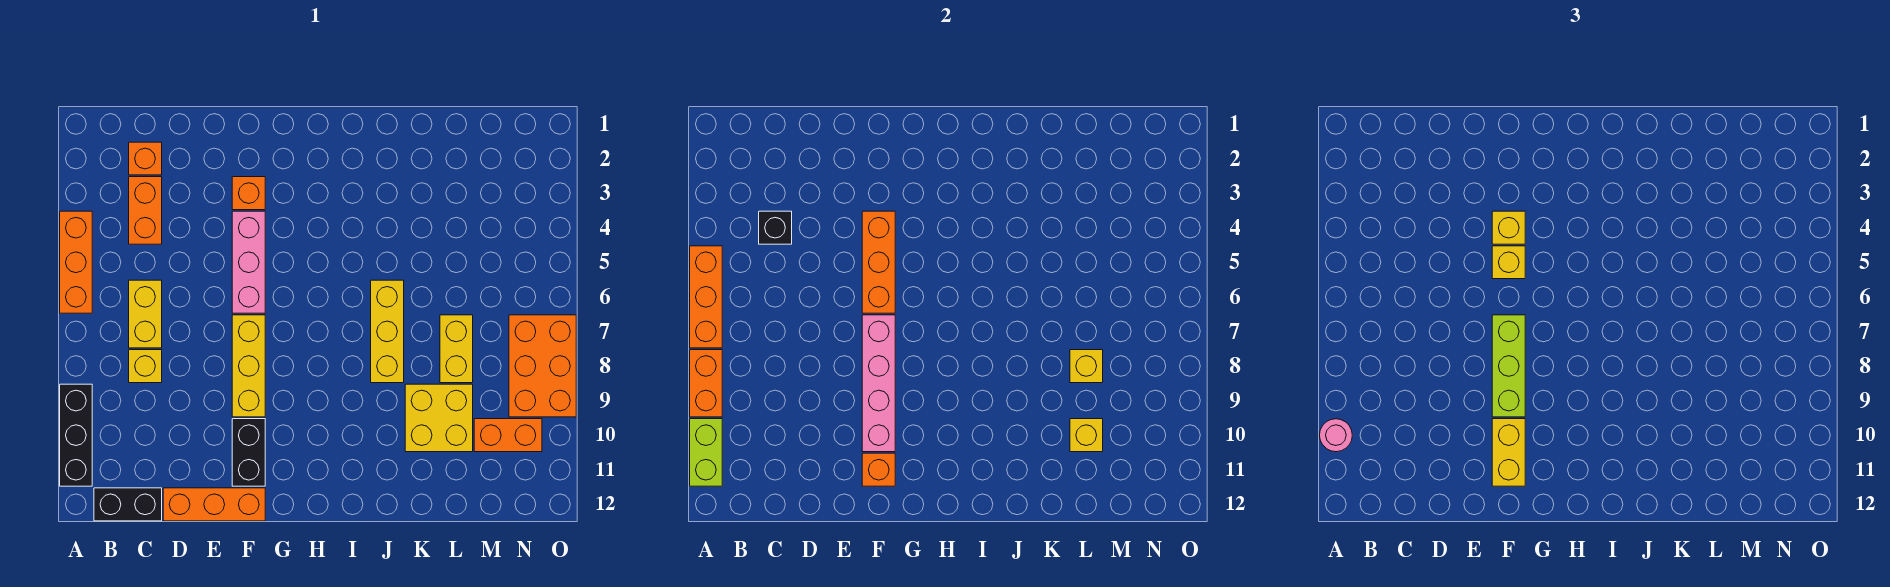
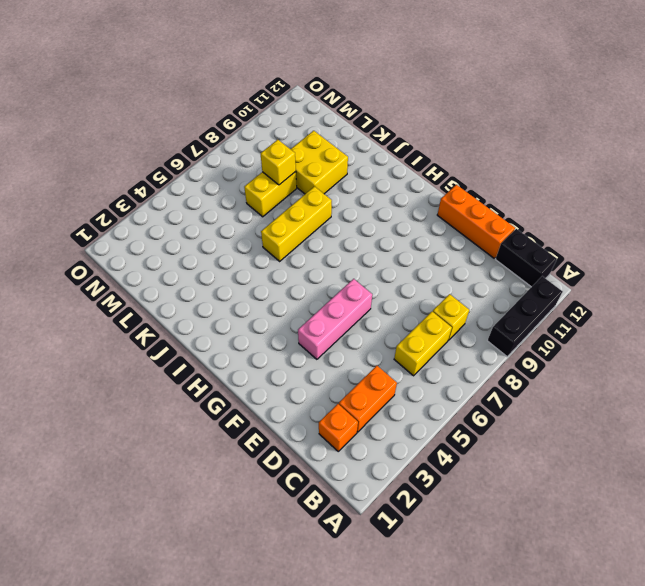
none -> orange brick A4:A6 level 1
none -> orange brick F3 level 1
none -> yellow brick F7:F9 level 1
none -> black brick F10:F11 level 1

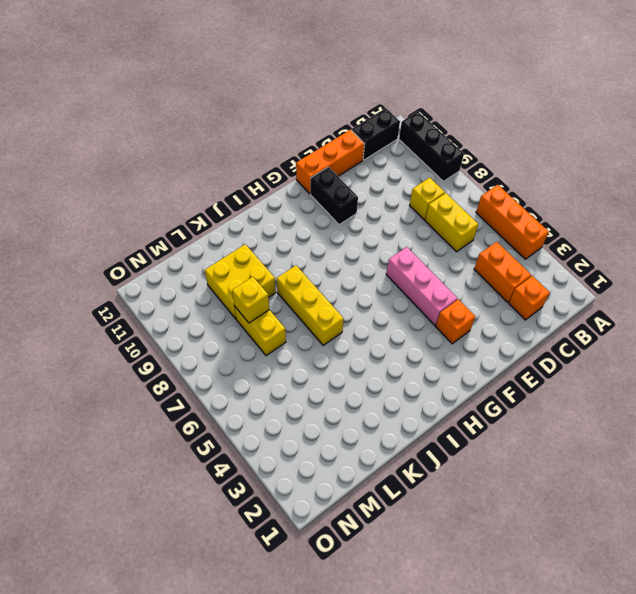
none -> yellow brick F7:F9 level 1
none -> orange brick M10:N10 level 1
none -> orange brick N7:O9 level 1
none -> orange brick A5:A7 level 2

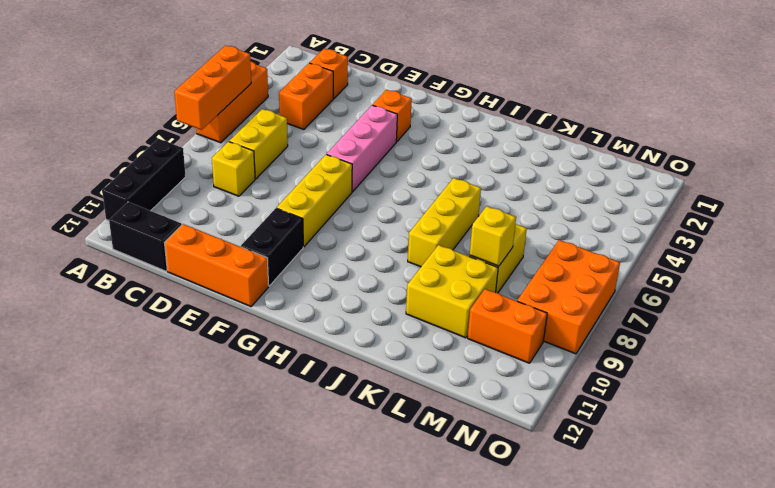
none -> orange brick A8:A9 level 2
none -> lime brick A10:A11 level 2
none -> black brick C4 level 2
none -> orange brick F4:F6 level 2

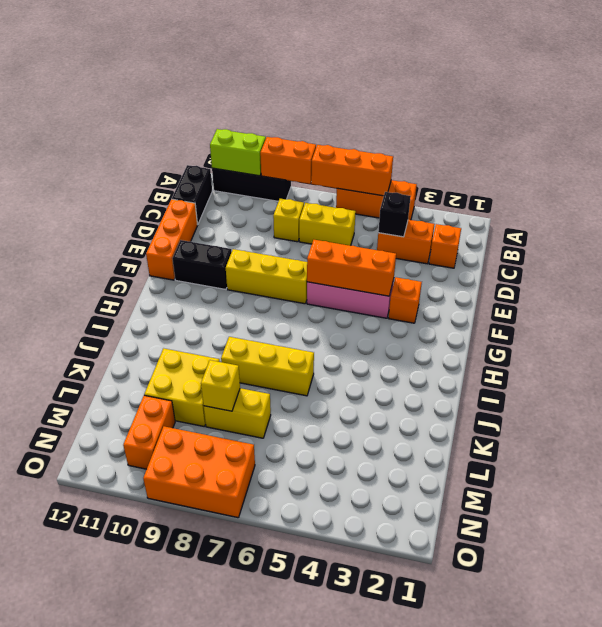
none -> pink brick F7:F10 level 2
none -> orange brick F11 level 2
none -> yellow brick L10 level 2
none -> pink round brick A10 level 3

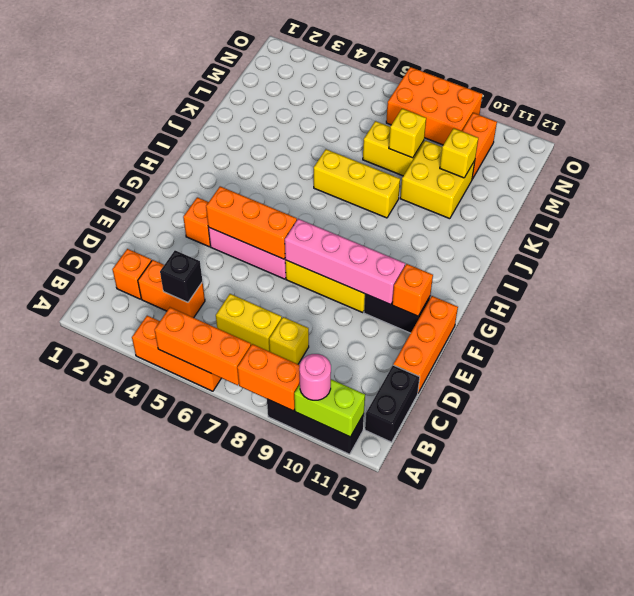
none -> yellow brick F4 level 3
none -> yellow brick F5 level 3
none -> lime brick F7:F9 level 3
none -> yellow brick F10:F11 level 3

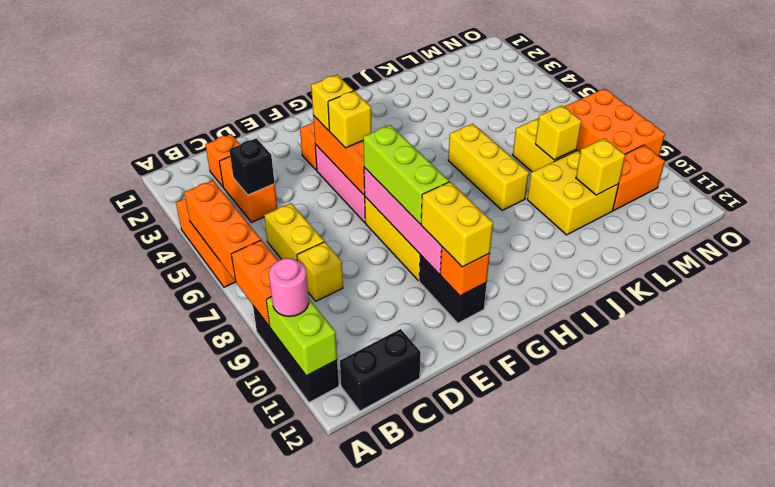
none -> orange brick D12:F12 level 1

